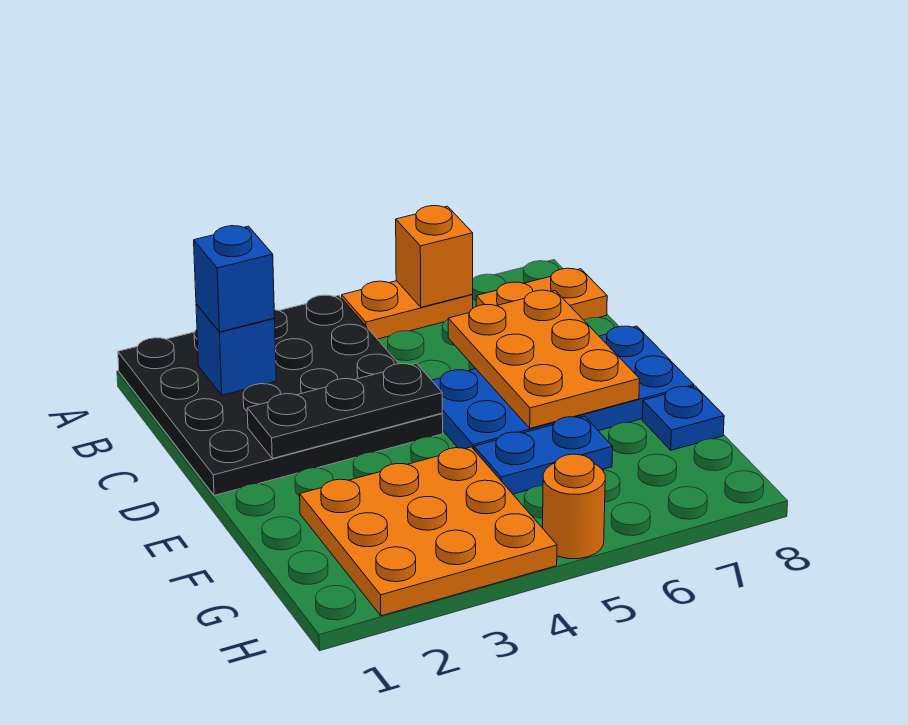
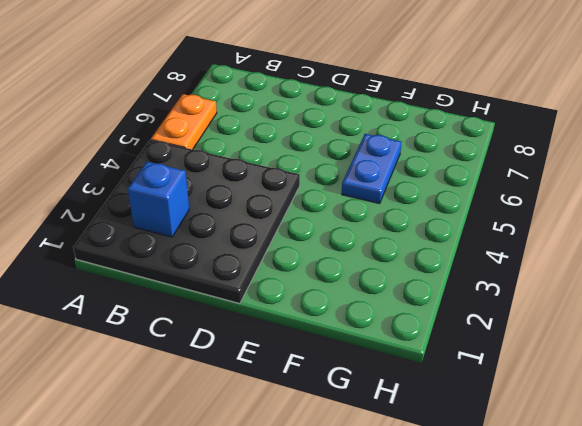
none -> orange plate B7:B8 level 1
none -> blue plate D5:E8 level 1
none -> orange plate F2:H4 level 1

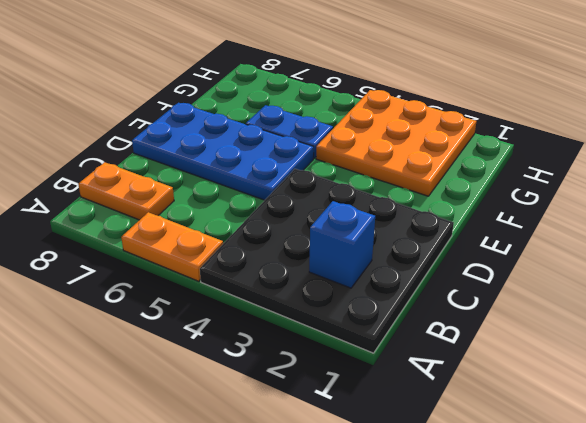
none -> blue plate F8 level 1
none -> orange round brick H5 level 1
none -> orange brick A6 level 2

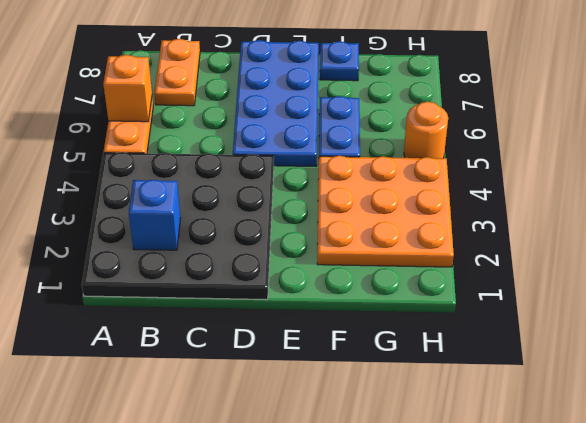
none -> orange plate C6:E7 level 2
none -> black plate D2:D4 level 2
none -> blue brick B2 level 3

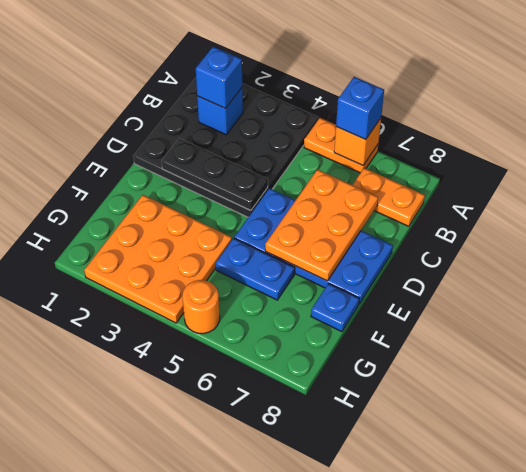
blue brick A6 level 3 -> none

